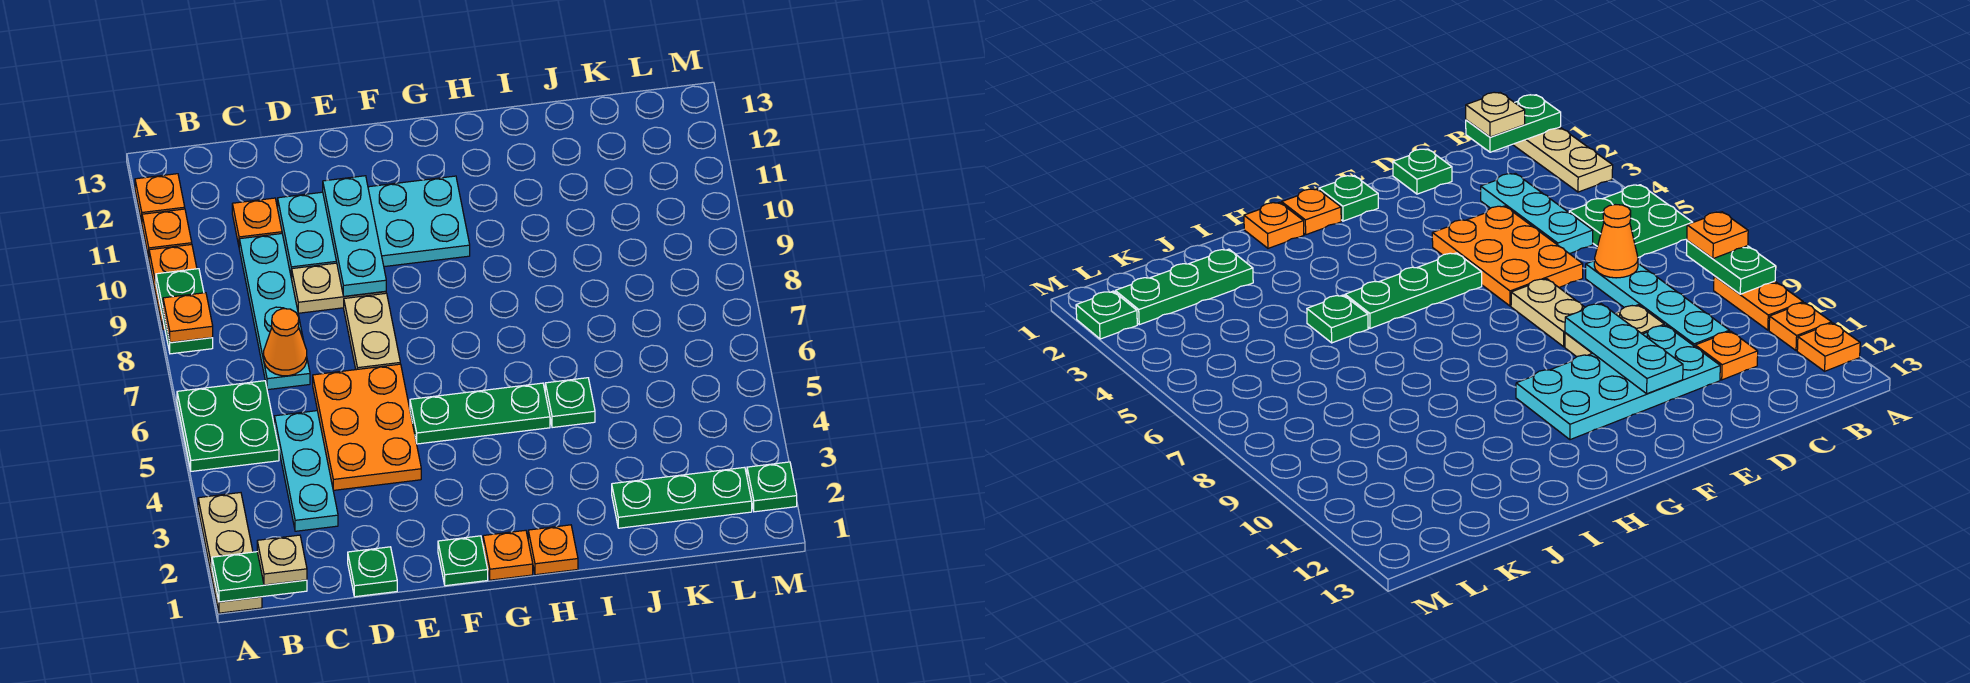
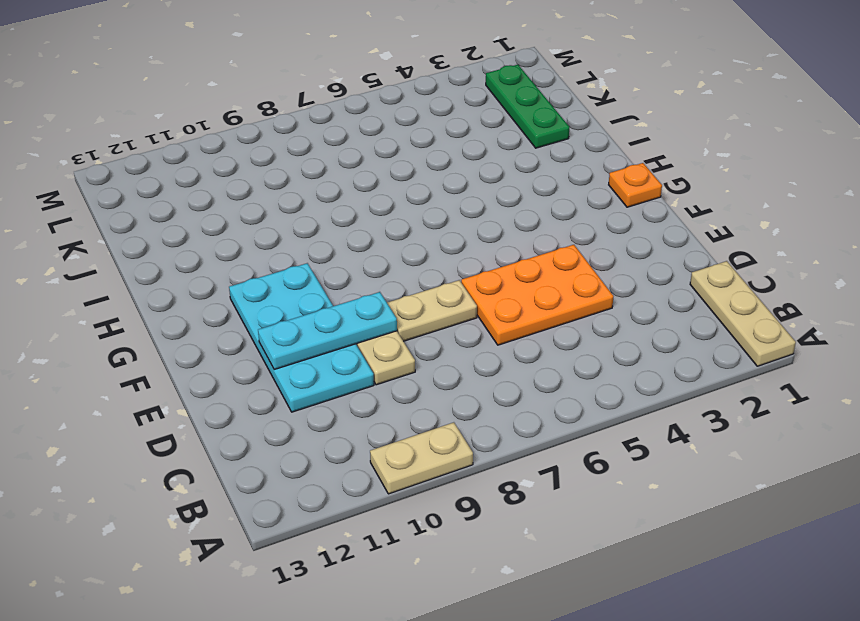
tan plate A1:C1 level 1 -> tan plate A1:A3 level 1
tan plate A9:A10 level 1 -> orange plate A9:A10 level 1
none -> green plate A5:B6 level 1
none -> orange plate A11 level 1
none -> orange plate A12 level 1

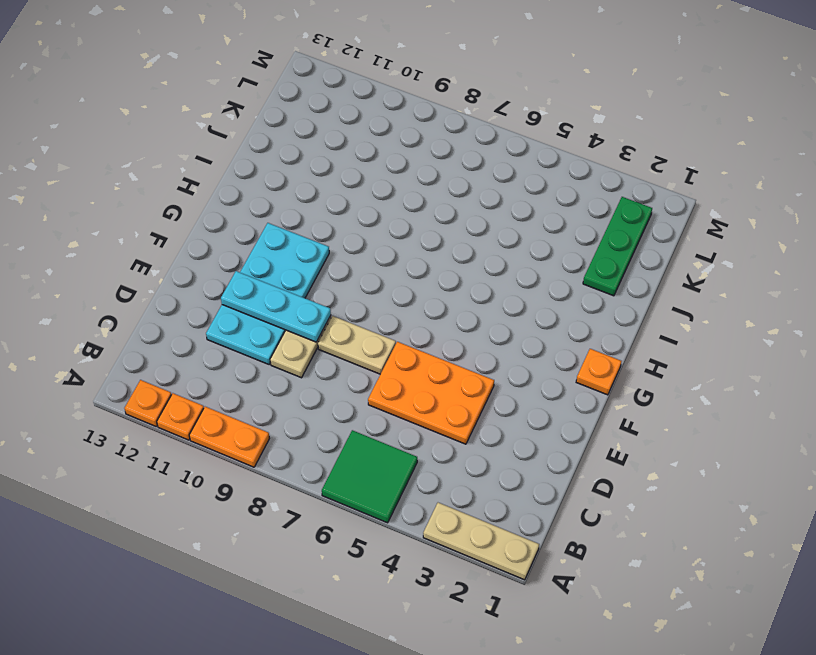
green tile A5:B6 level 1 -> green plate A5:B6 level 1
none -> cyan plate C3:C5 level 1
none -> cyan plate C7:C10 level 1
none -> orange plate C11 level 1

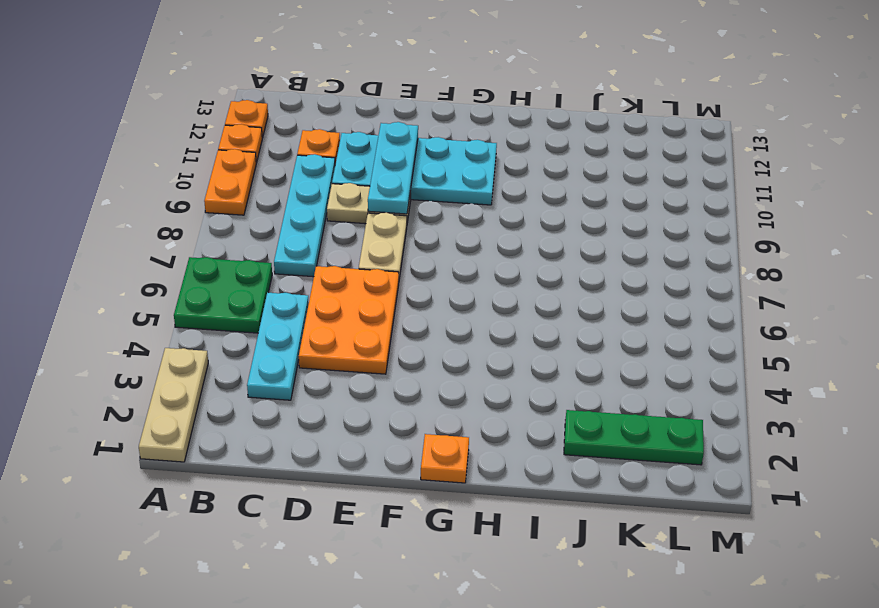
none -> green plate D1 level 1
none -> green plate F1 level 1
none -> green plate F5:H5 level 1

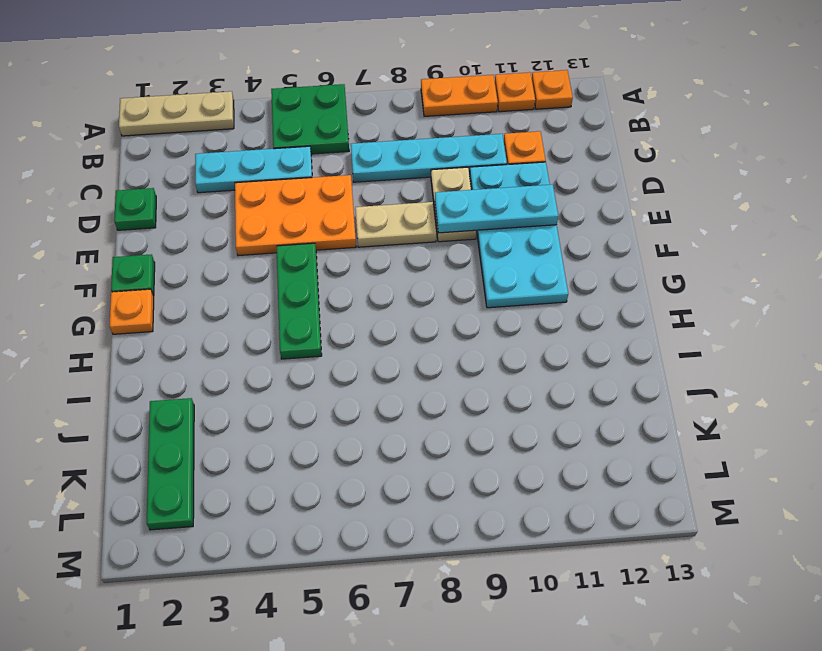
none -> orange plate H1 level 1
none -> green plate I5 level 1
none -> green plate M2 level 1

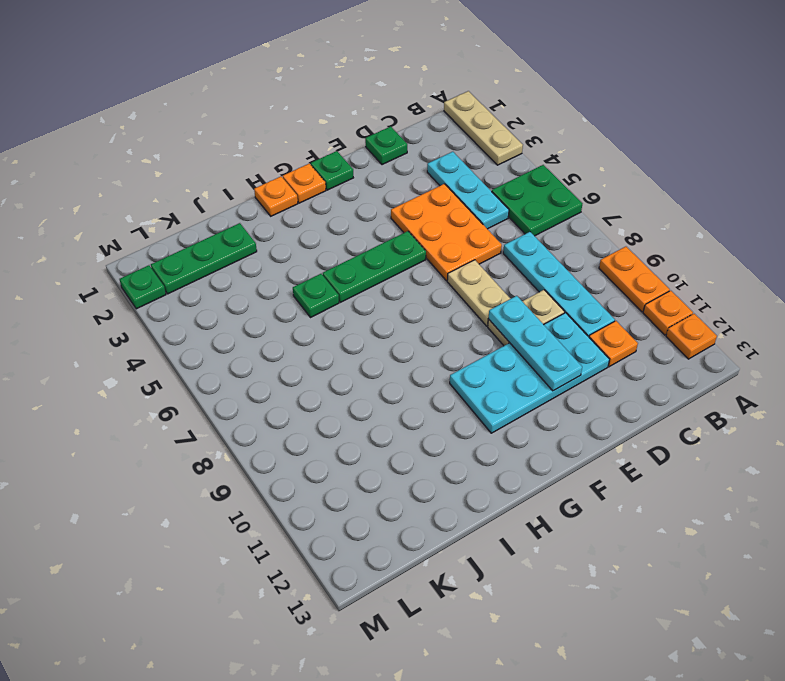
none -> green plate A1:B1 level 2
none -> green plate A8:A9 level 2
none -> orange cone C7 level 2

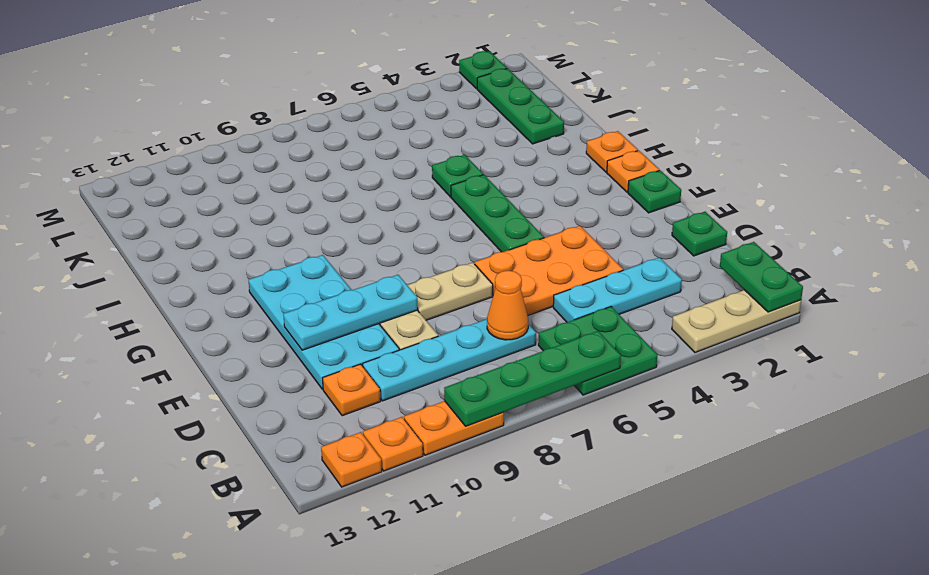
green plate A6:A9 level 2 -> green plate A8:A9 level 2
none -> orange plate A8 level 3
none -> tan plate B1 level 3

